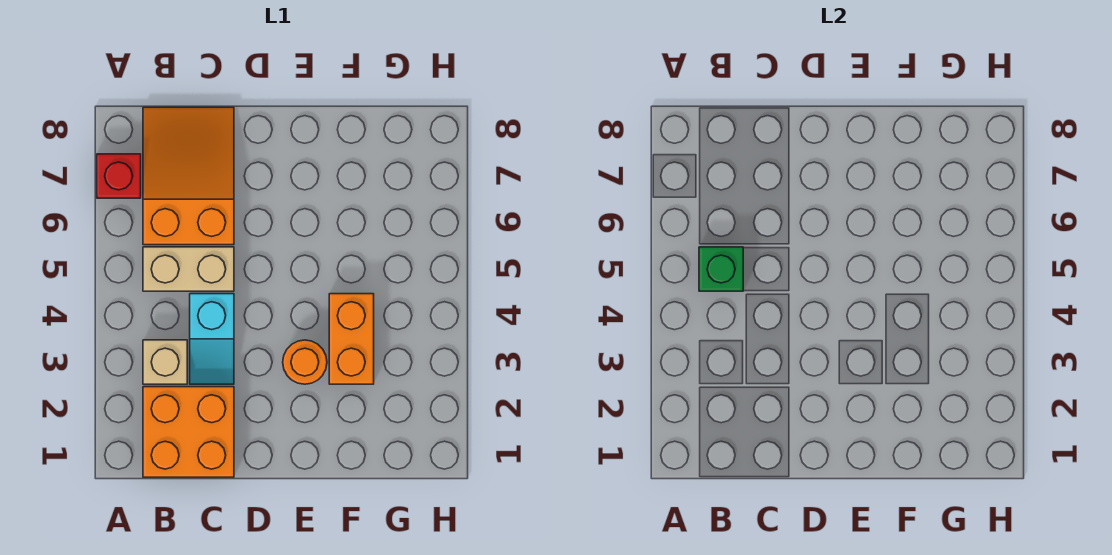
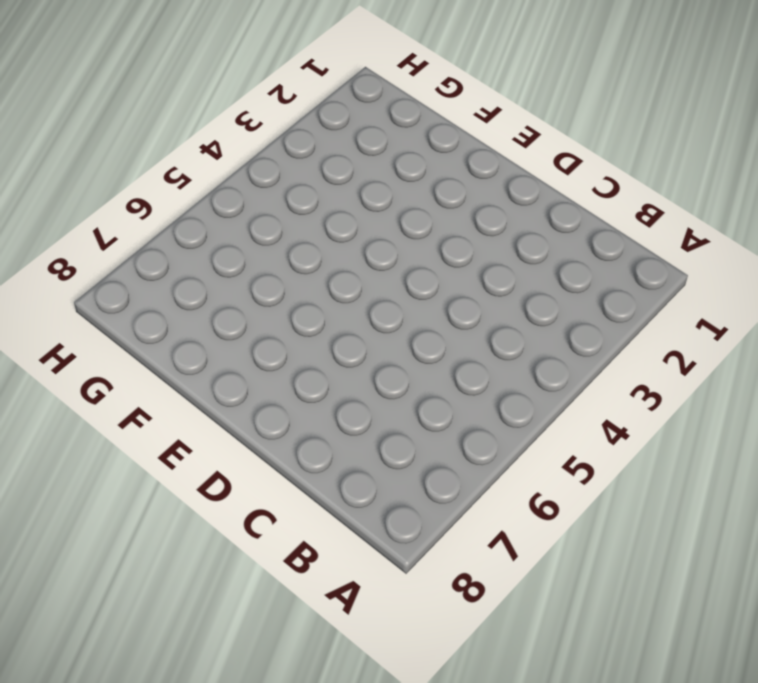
none -> red brick A7 level 1
none -> orange brick B1:C2 level 1

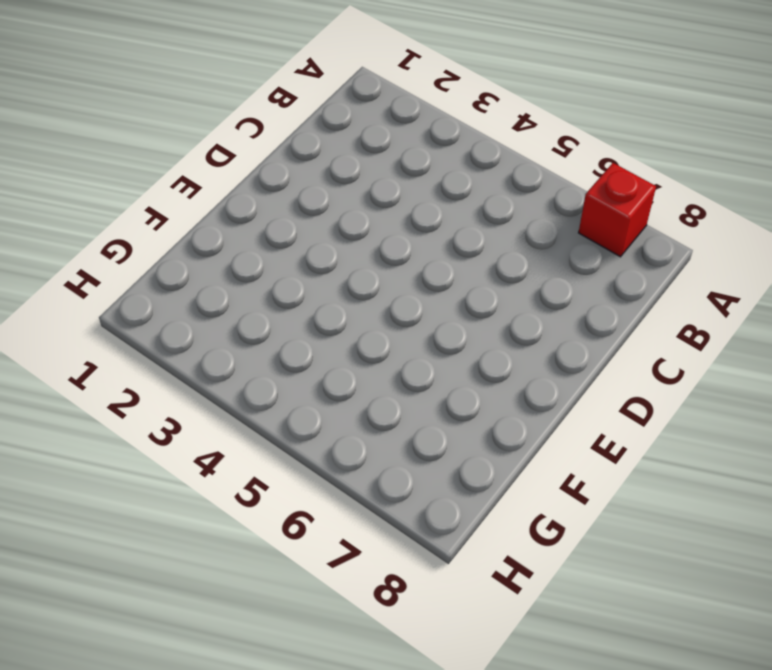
none -> orange brick B1:C2 level 1
none -> tan brick B3 level 1

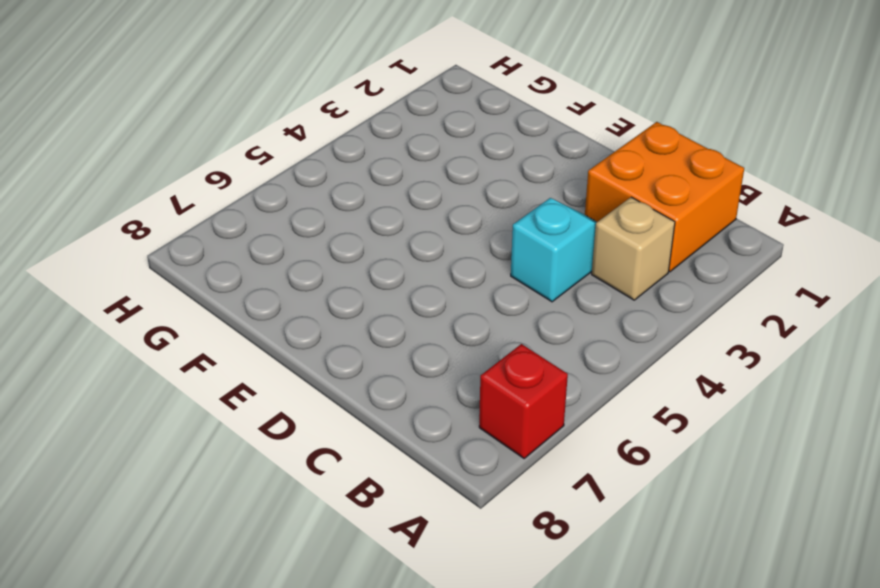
none -> tan brick B5:C5 level 1
none -> orange slope B6:C8 level 1 top 6

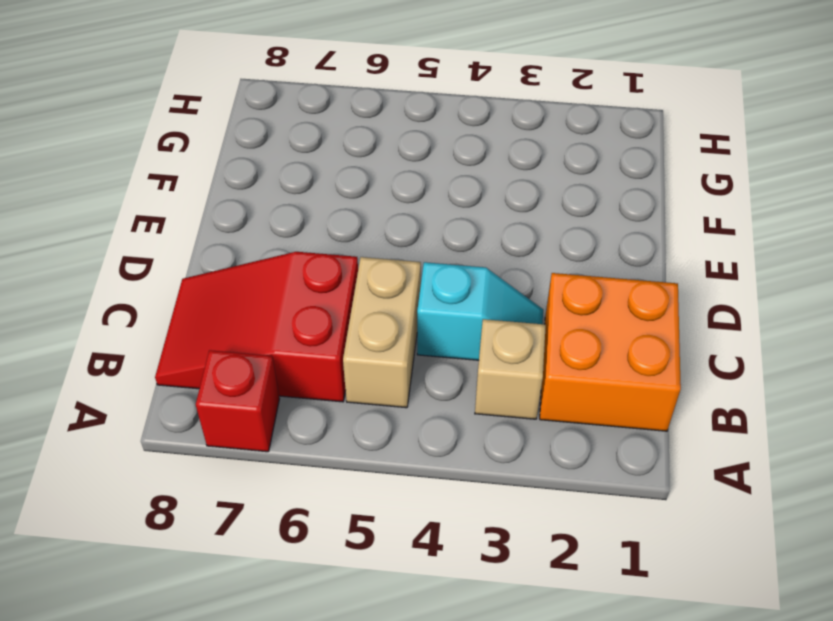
red slope B6:C8 level 1 top 6 -> orange slope B6:C8 level 1 top 6
none -> orange round brick E3 level 1
none -> orange brick F3:F4 level 1

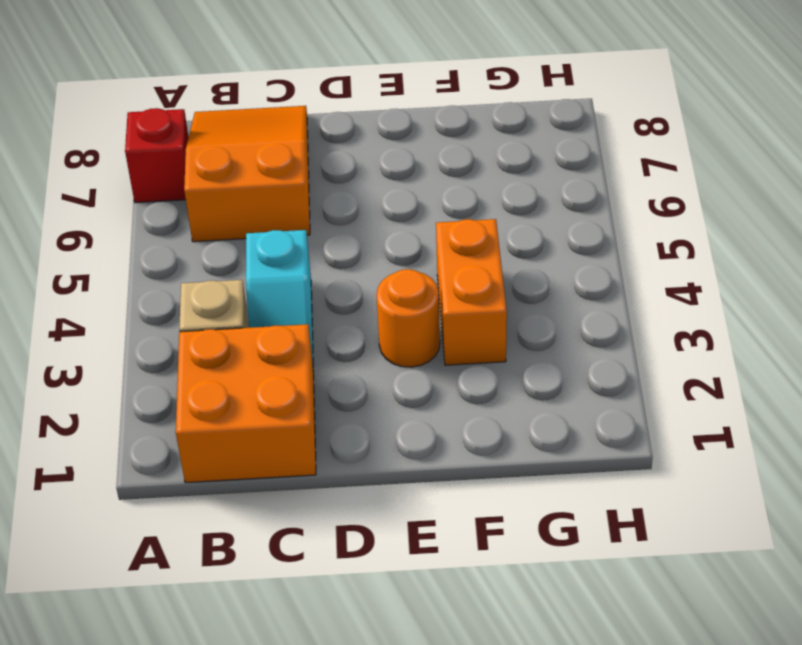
none -> tan brick B5:C5 level 1
none -> green brick B5 level 2

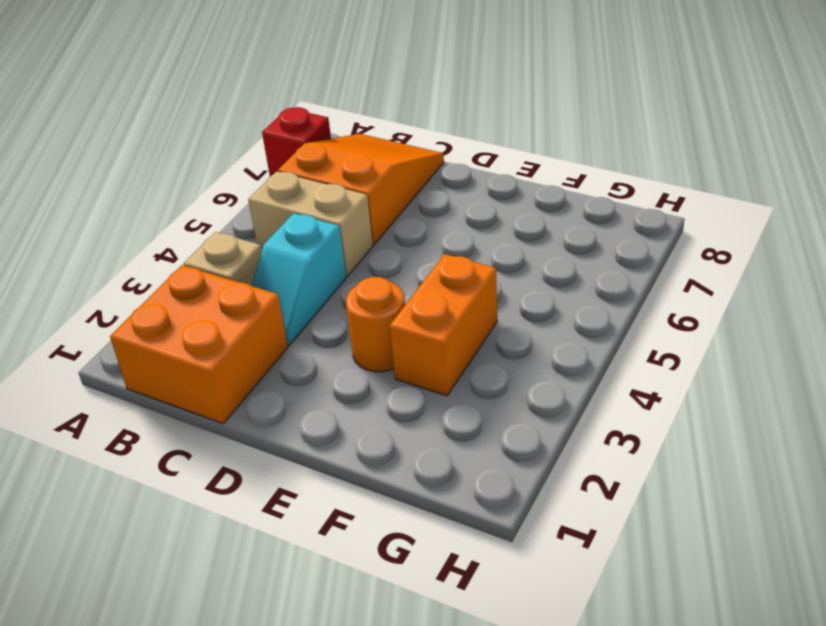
none -> green brick B5 level 2

